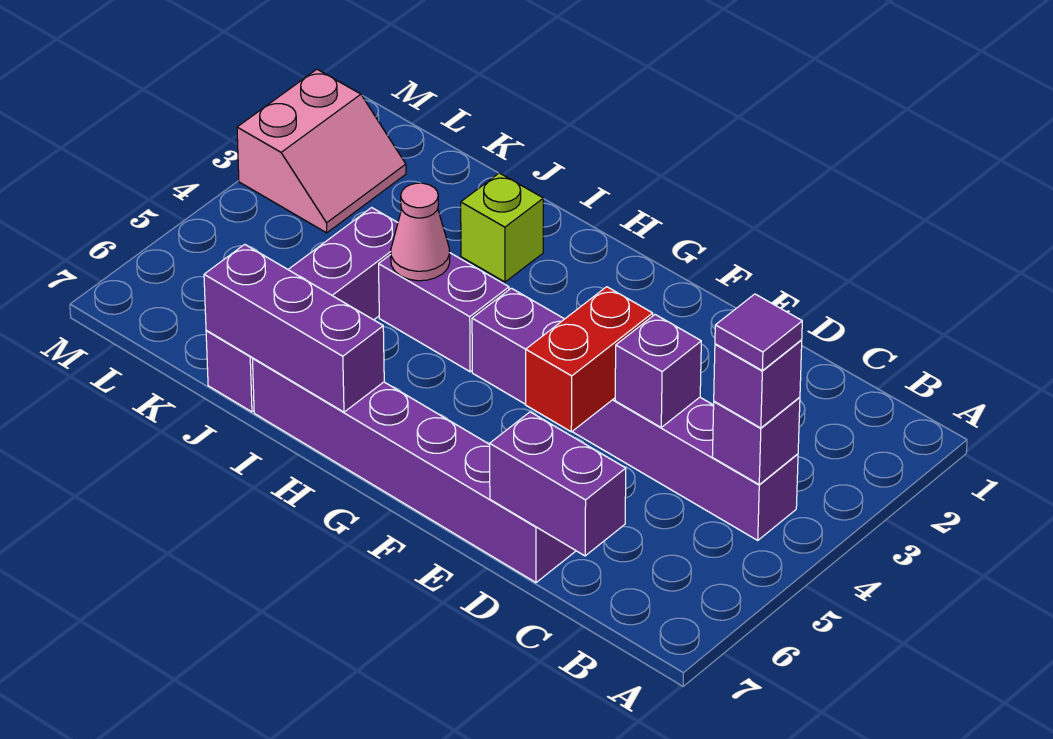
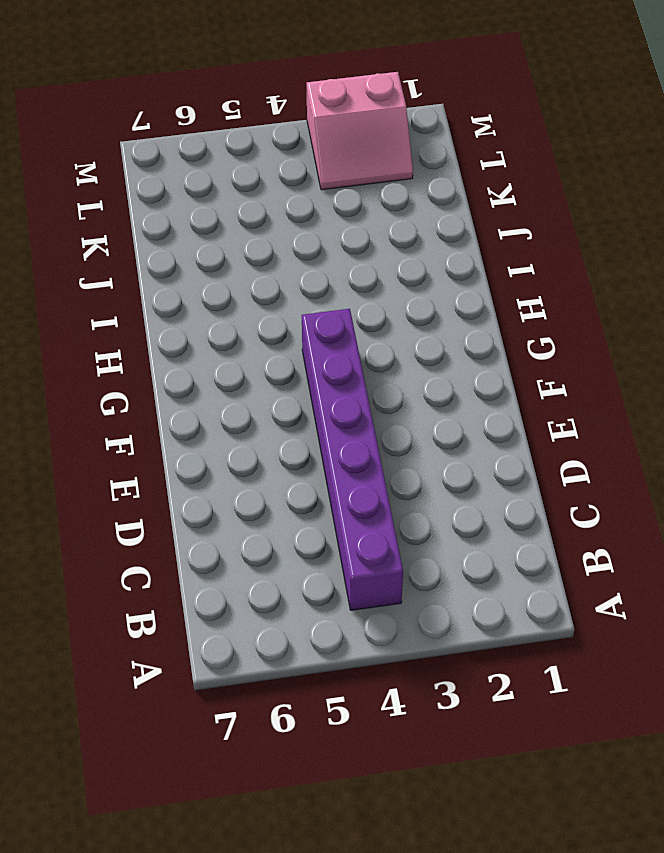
none -> purple brick D7:I7 level 1
none -> purple brick H4:I4 level 1
none -> lime brick I2 level 1

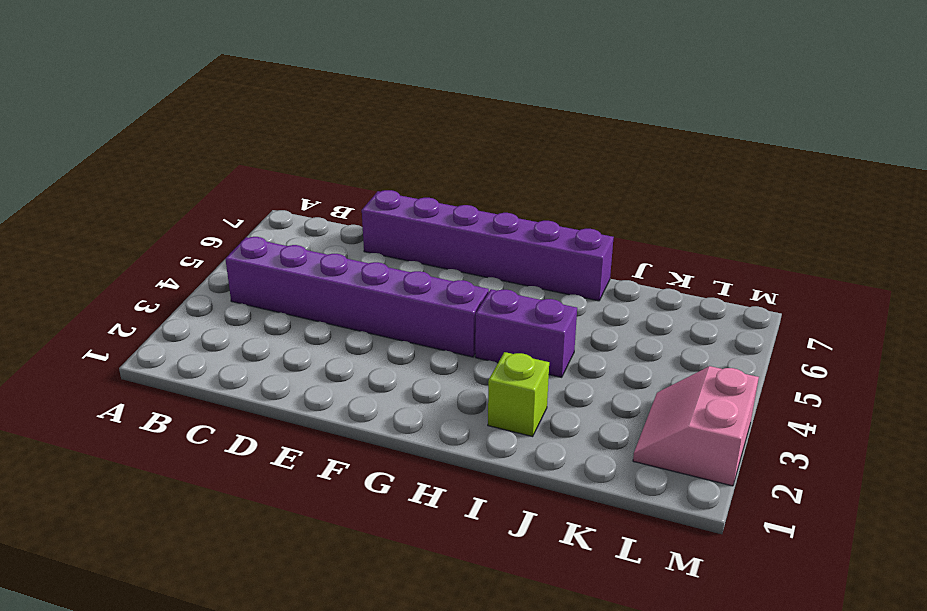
none -> purple brick J4:J7 level 1
none -> purple brick B4 level 2
none -> purple brick C7:D7 level 2

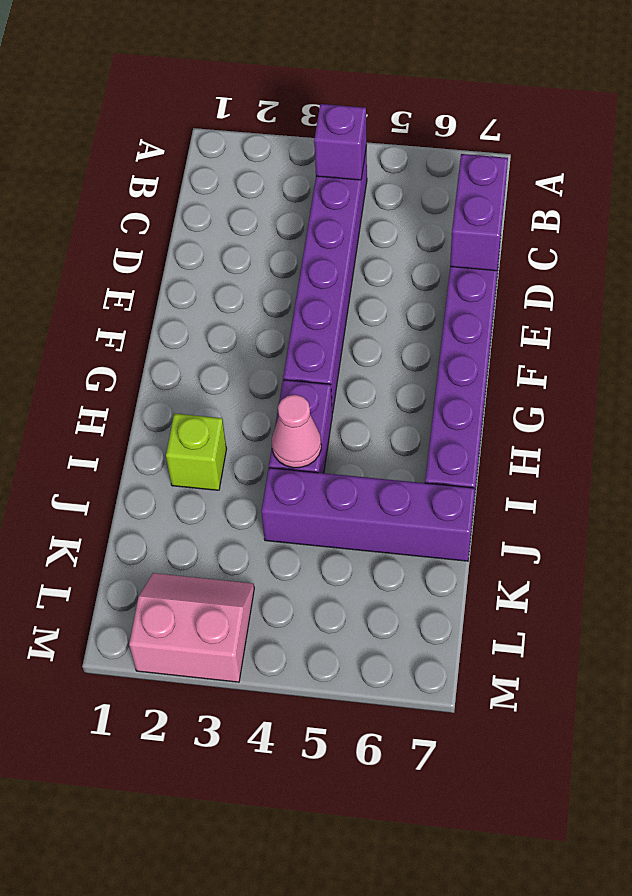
none -> purple brick D4 level 2
none -> red brick E4:E5 level 2
none -> purple brick H7:J7 level 2

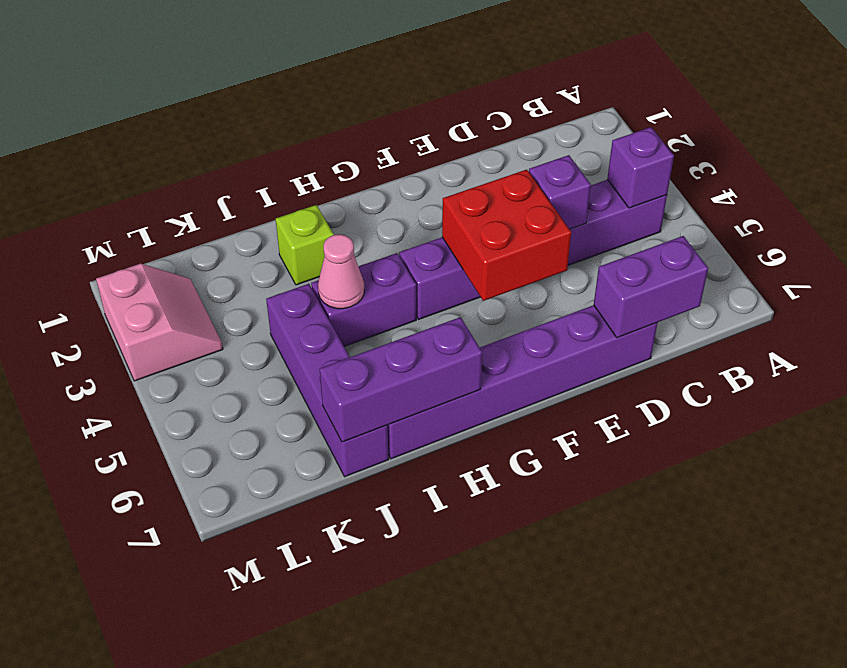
red brick E4:F5 level 2 -> red brick E4:E5 level 2
none -> purple brick B4 level 3
none -> purple tile B4 level 4

